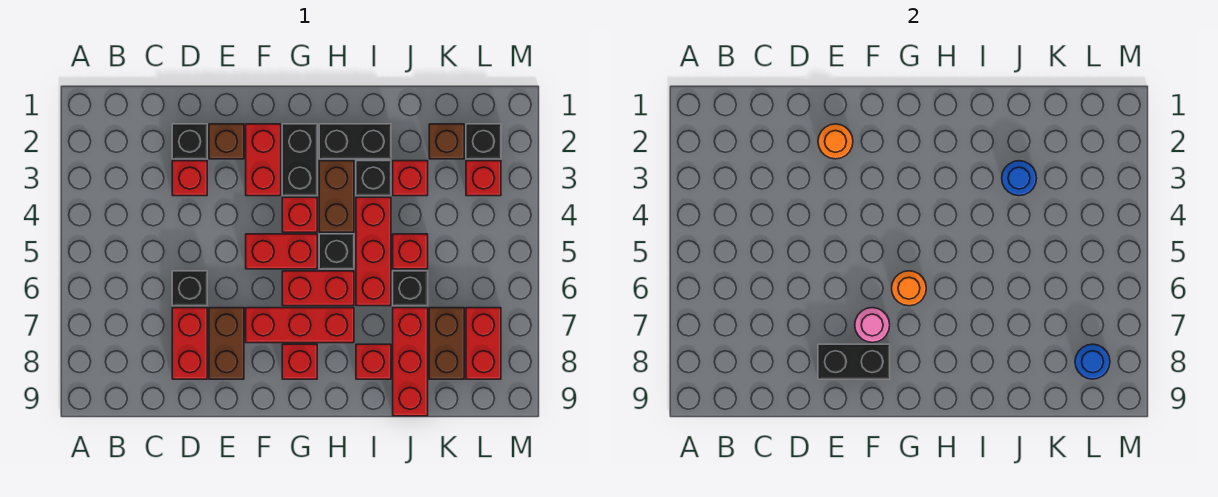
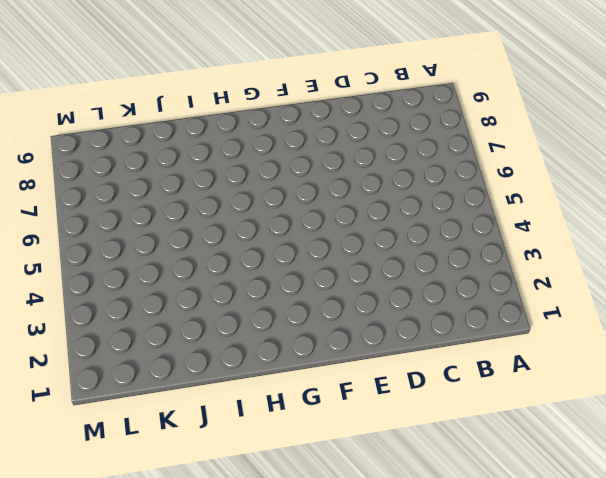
none -> black brick D2 level 1
none -> red brick D3 level 1
none -> black brick D6 level 1
none -> red brick D7:D8 level 1

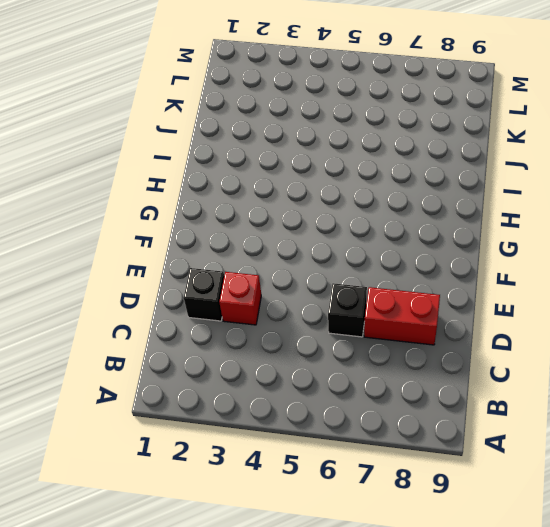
none -> brown brick E2 level 1
none -> brown brick E7:E8 level 1
none -> red brick F2:F3 level 1
none -> red brick F5:G5 level 1

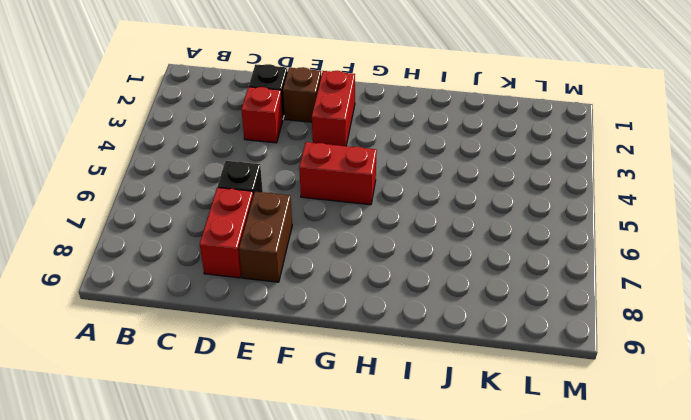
none -> red brick F7:H7 level 1
none -> black brick G2:G3 level 1
none -> red brick G4 level 1
none -> red brick G6:H6 level 1

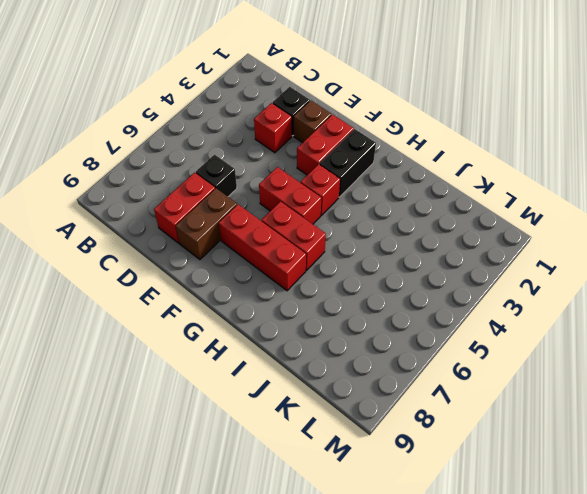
none -> red brick G8 level 1
none -> black brick H2:I2 level 1
none -> brown brick H3:H4 level 1
none -> black brick H5 level 1

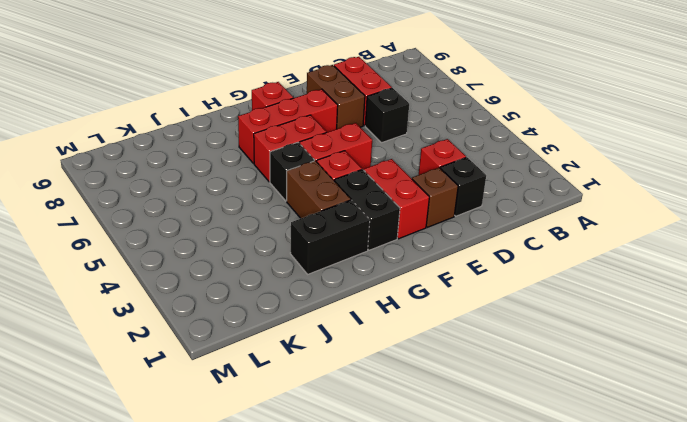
none -> black brick I3 level 1
none -> red brick I4:I6 level 1
none -> red brick I8 level 1
none -> red brick J3 level 1

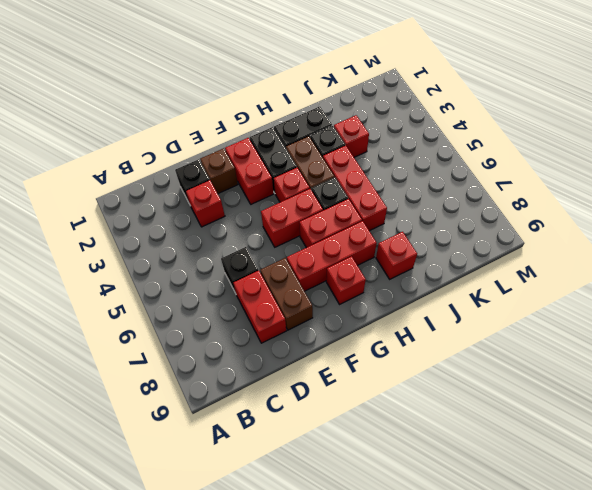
none -> red brick J5 level 1
none -> black brick J6 level 1
none -> red brick J7:J9 level 1
none -> brown brick K2 level 1

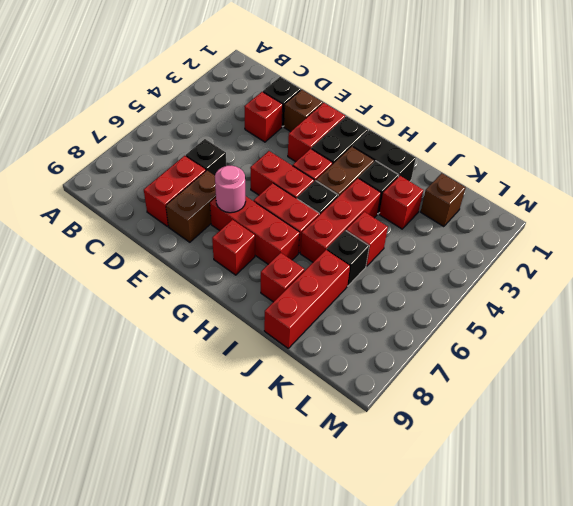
none -> brown brick K7:K8 level 1
none -> black brick L2 level 1
none -> red brick L3 level 1
none -> red brick L7:L8 level 1

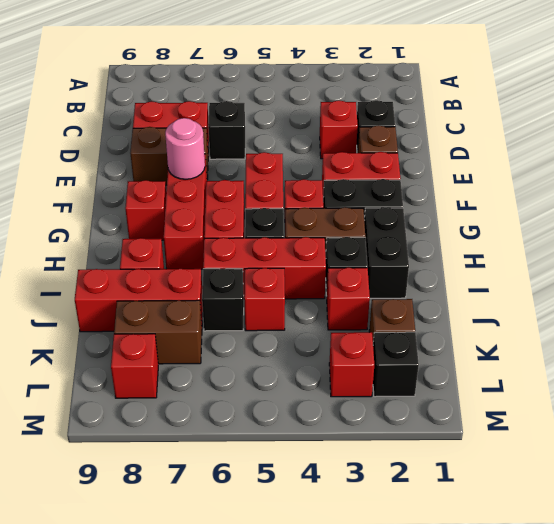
red brick L8 level 1 -> red brick L7:L8 level 1
none -> orange round brick E2 level 2
none -> black brick E8:F8 level 2
none -> orange round brick G6 level 2
none -> blue round brick J3 level 2

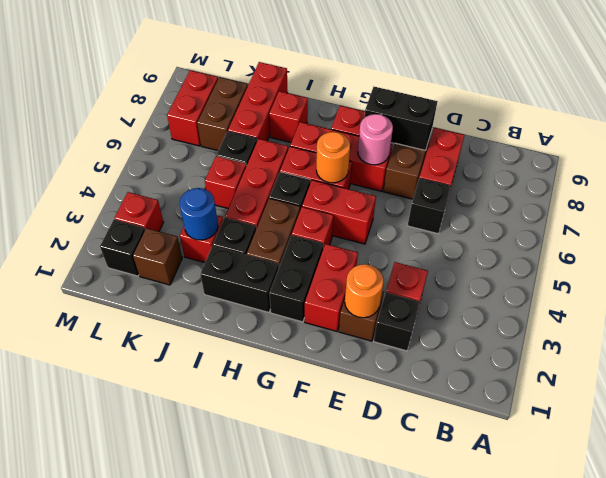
none -> blue round brick L8 level 2

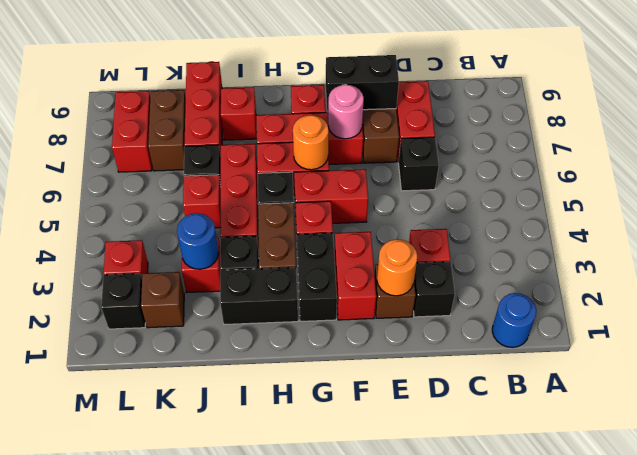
blue round brick B1 level 1 -> blue round brick L8 level 2

